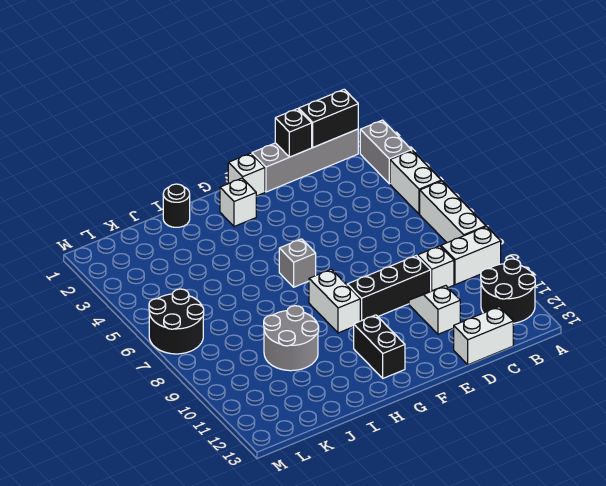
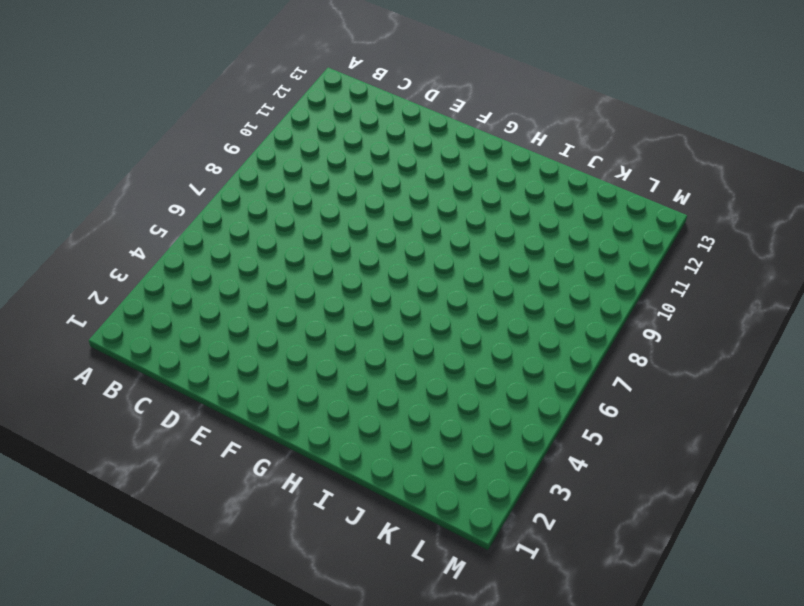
none -> grey brick A2:A3 level 1
none -> white brick A4:A5 level 1
none -> white brick A6:A8 level 1

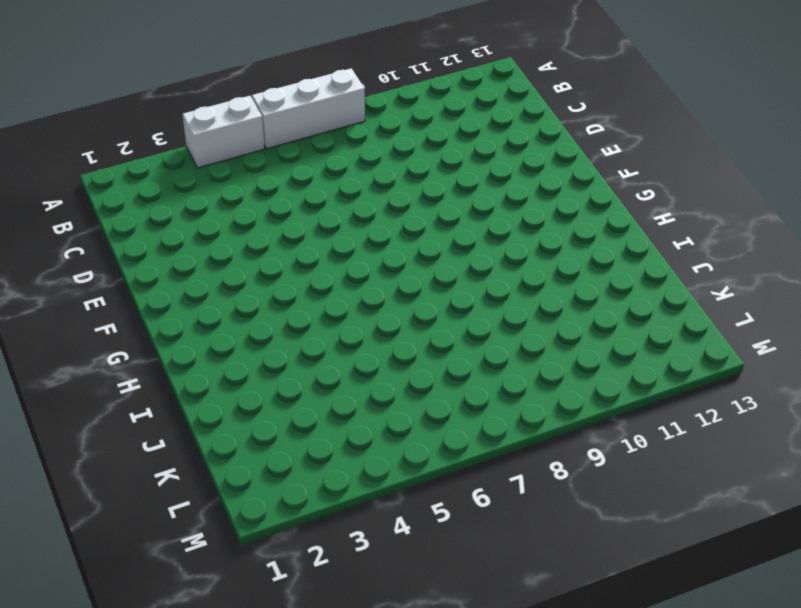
none -> grey brick A2:A3 level 1
none -> white brick A9:B9 level 1
none -> black round brick A11:B12 level 1

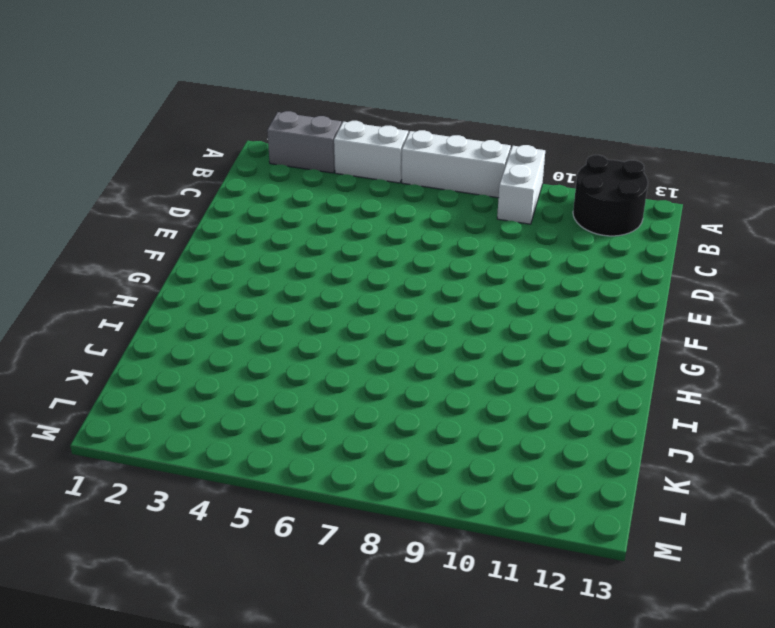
none -> grey brick B1:E1 level 1
none -> white brick C9 level 1
none -> white brick C13:D13 level 1

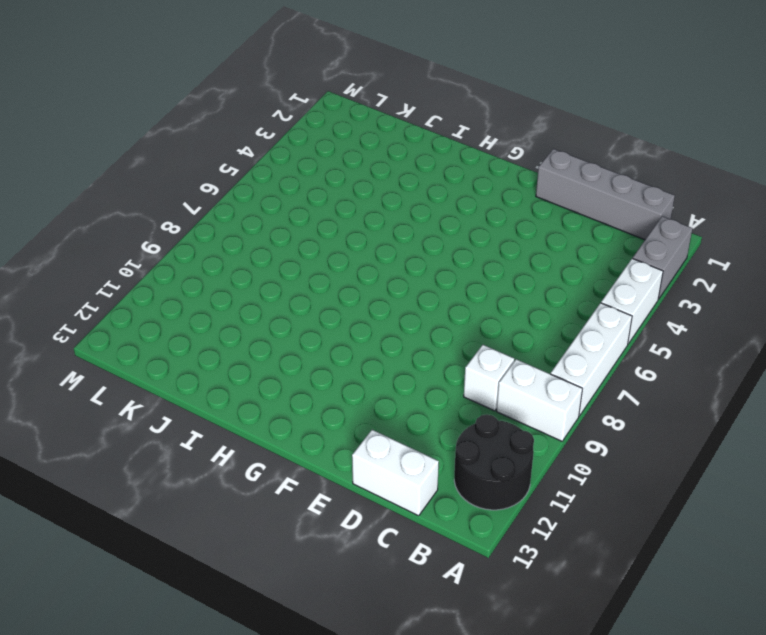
none -> black brick D9:F9 level 1
none -> white slope D10:D11 level 1 top 11
none -> white brick F1 level 1

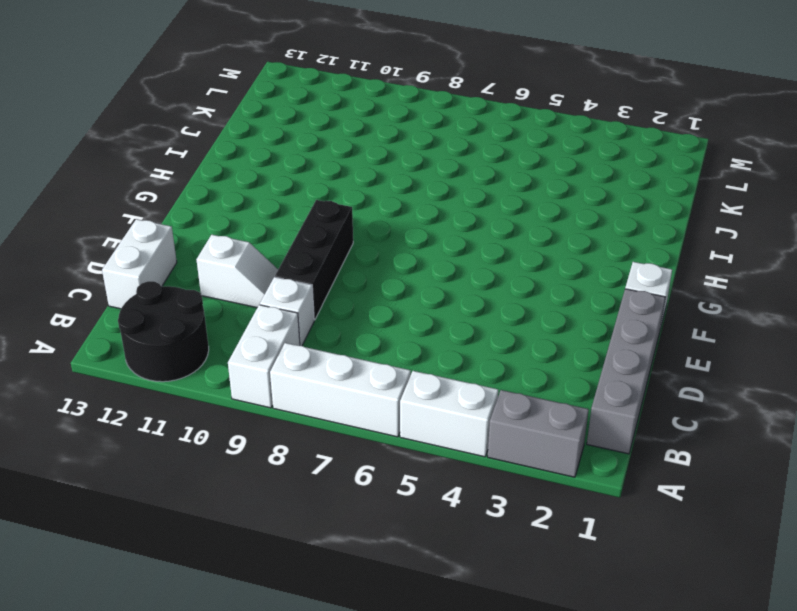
none -> white brick G2 level 1
none -> grey brick G6 level 1
none -> white brick G8:G9 level 1

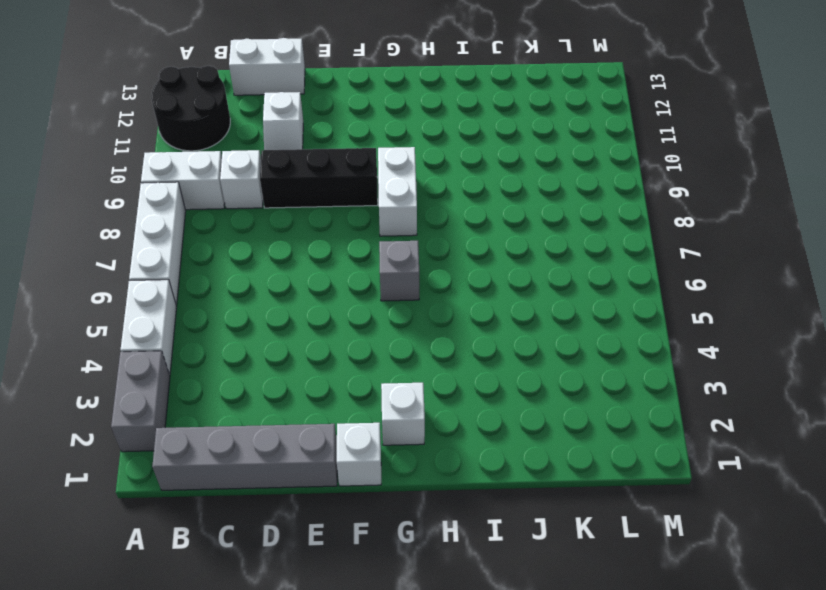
none -> black brick G11:G12 level 1
none -> black round brick I1 level 1
none -> grey round brick I9:J10 level 1

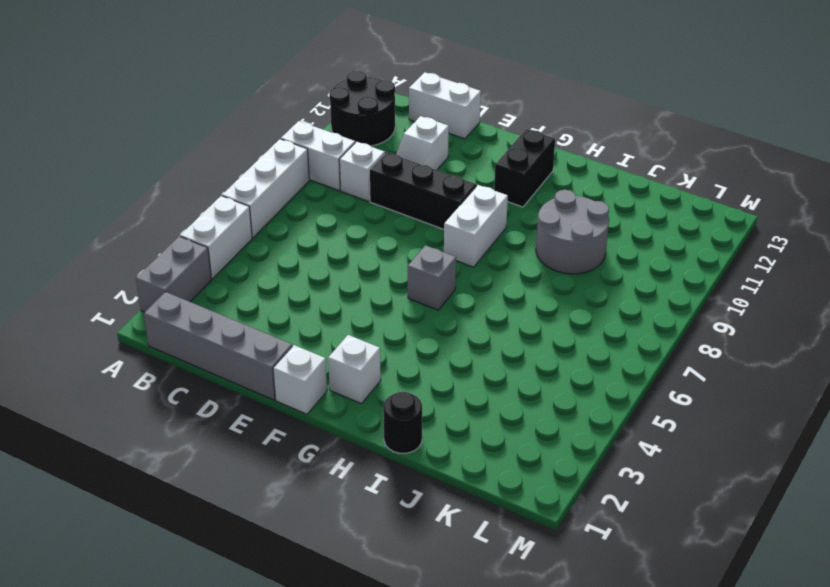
none -> black round brick L6:M7 level 1
none -> black brick B1:C1 level 2
none -> black brick D1 level 2

